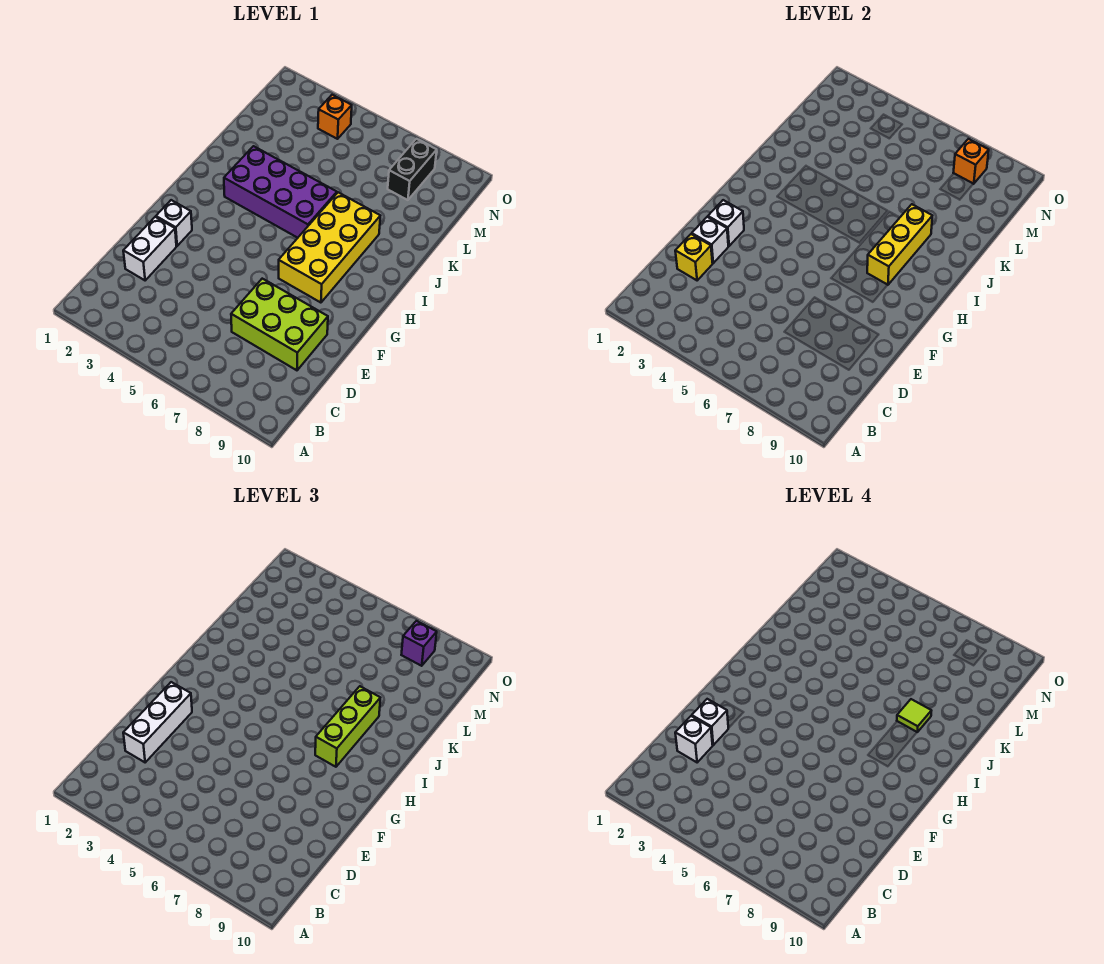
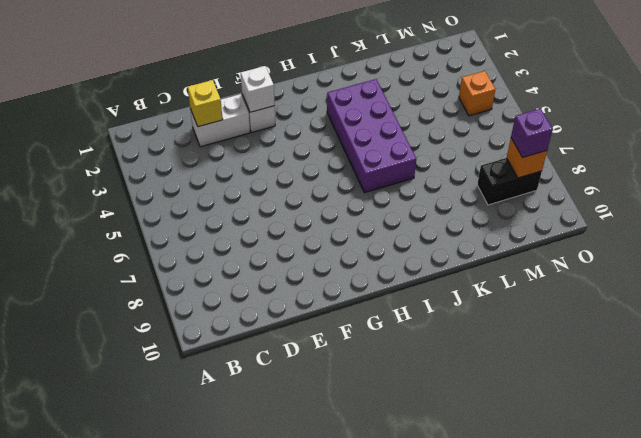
none -> lime brick D7:E9 level 1
none -> yellow brick G7:J8 level 1
none -> white brick E2 level 2

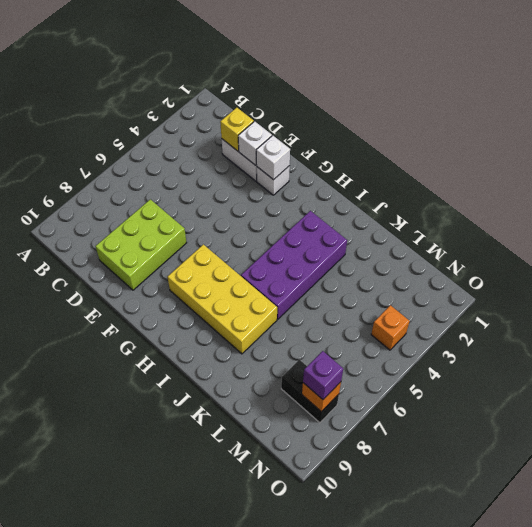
none -> yellow brick H8:J8 level 2
none -> white brick D2:F2 level 3
none -> lime brick H8:J8 level 3

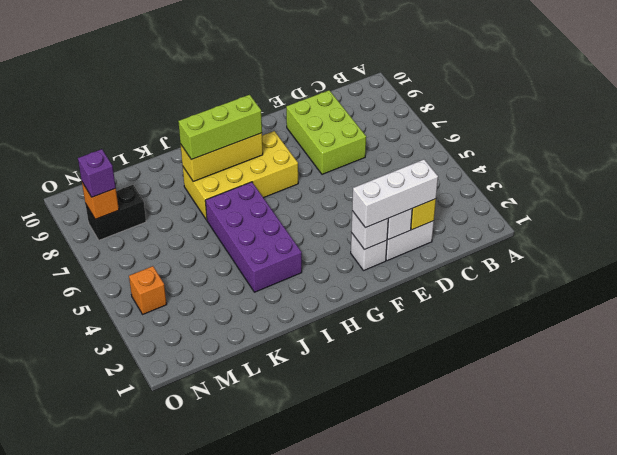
none -> white brick D2 level 4
none -> white brick E2 level 4
none -> lime tile J8 level 4

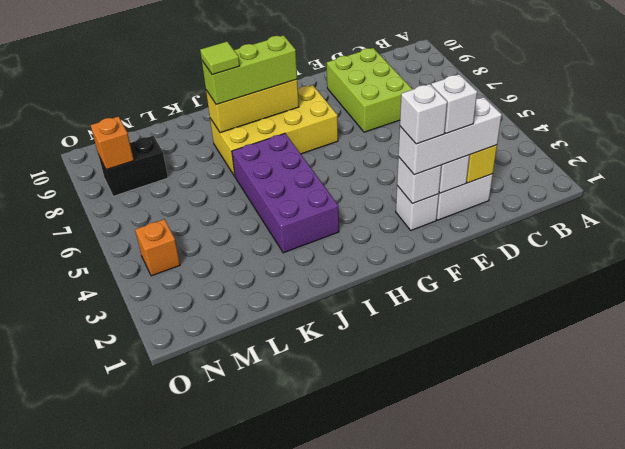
white brick F2 level 4 -> white brick D2 level 4
none -> purple brick N8 level 3

